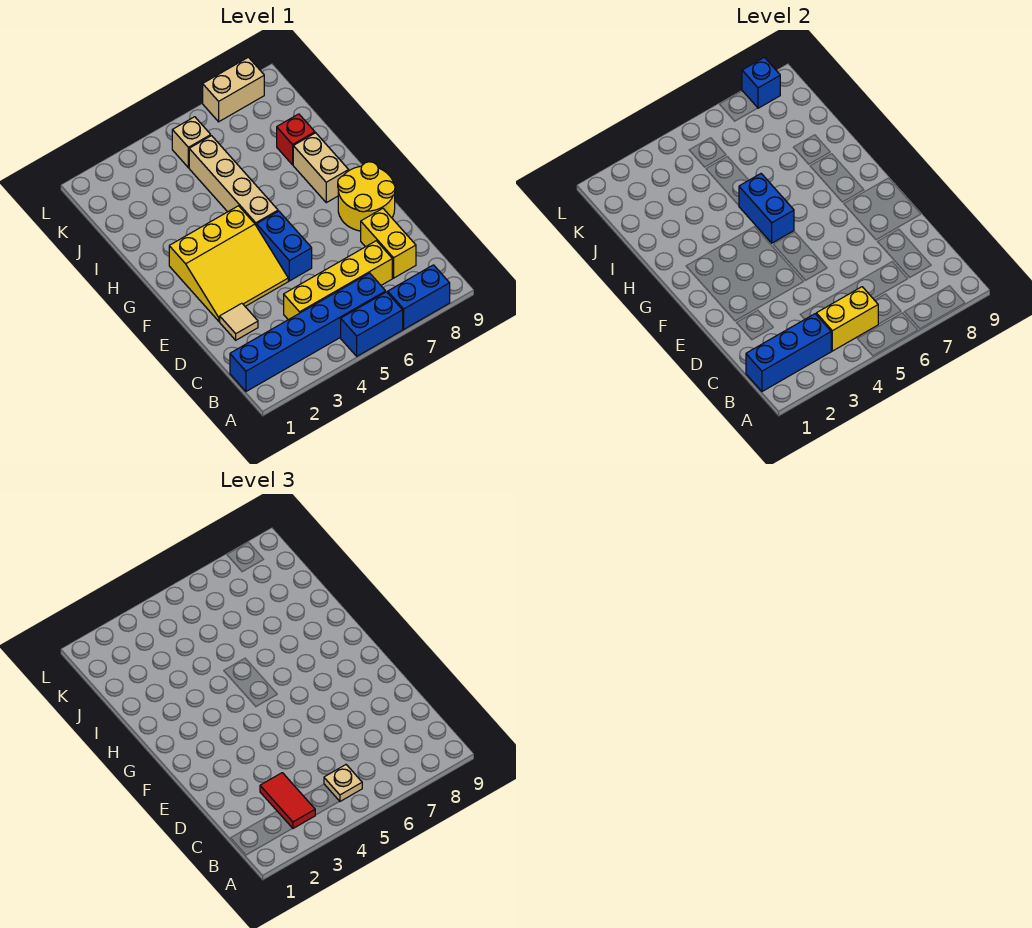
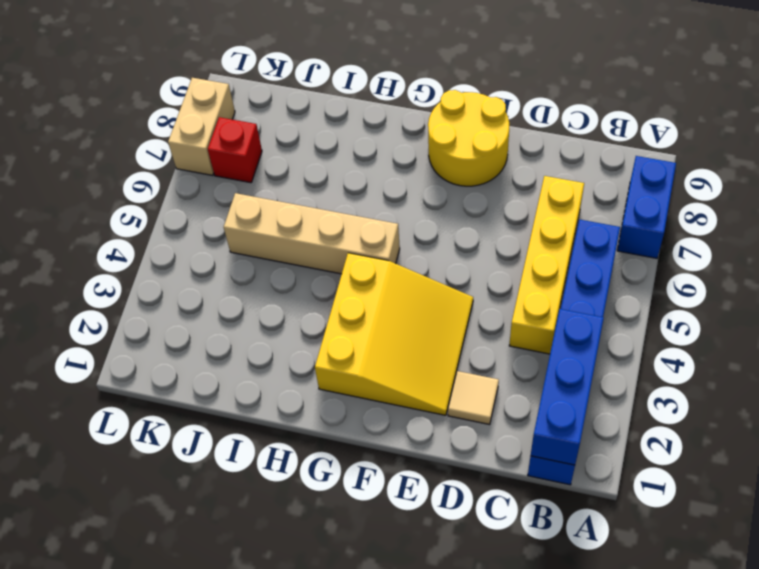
red brick K7 level 1 -> red brick I8 level 1
none -> blue brick A5:A6 level 1
none -> yellow brick C8:D8 level 1
none -> blue brick E5:F5 level 1

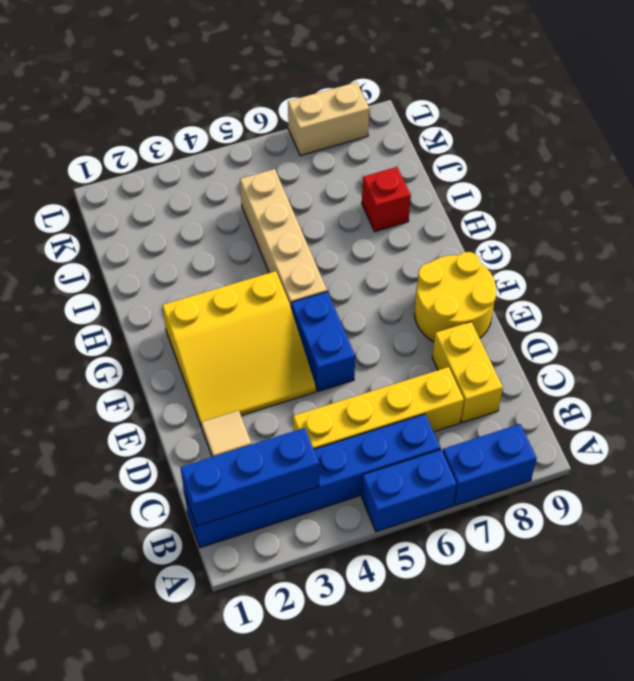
none -> tan brick G8:H8 level 1
none -> tan brick K5 level 1
none -> yellow brick B4:B5 level 2

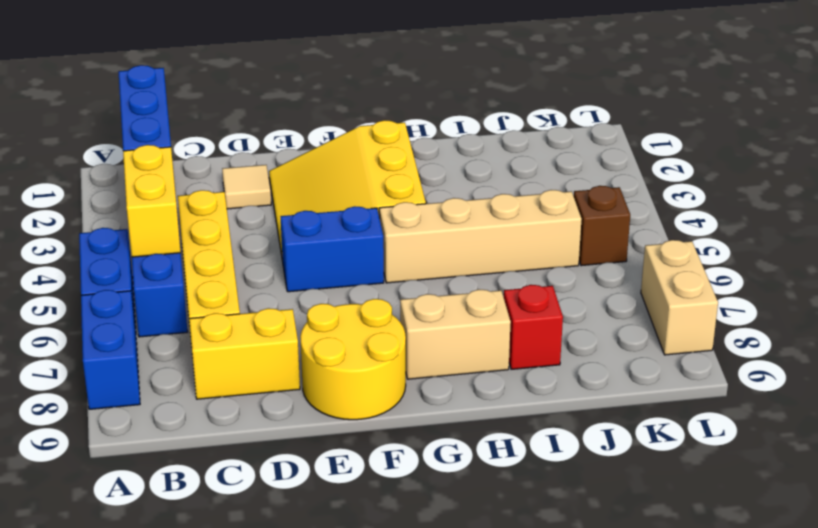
brown brick K5 level 1 -> tan brick K5 level 1
none -> blue brick G5:H5 level 2
none -> blue brick L8 level 2
none -> red tile B3:C3 level 3

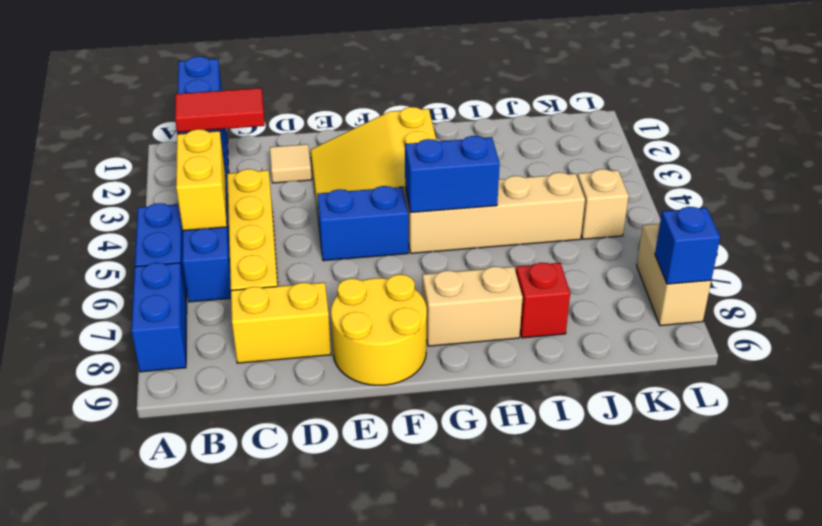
none -> tan plate B5 level 3

